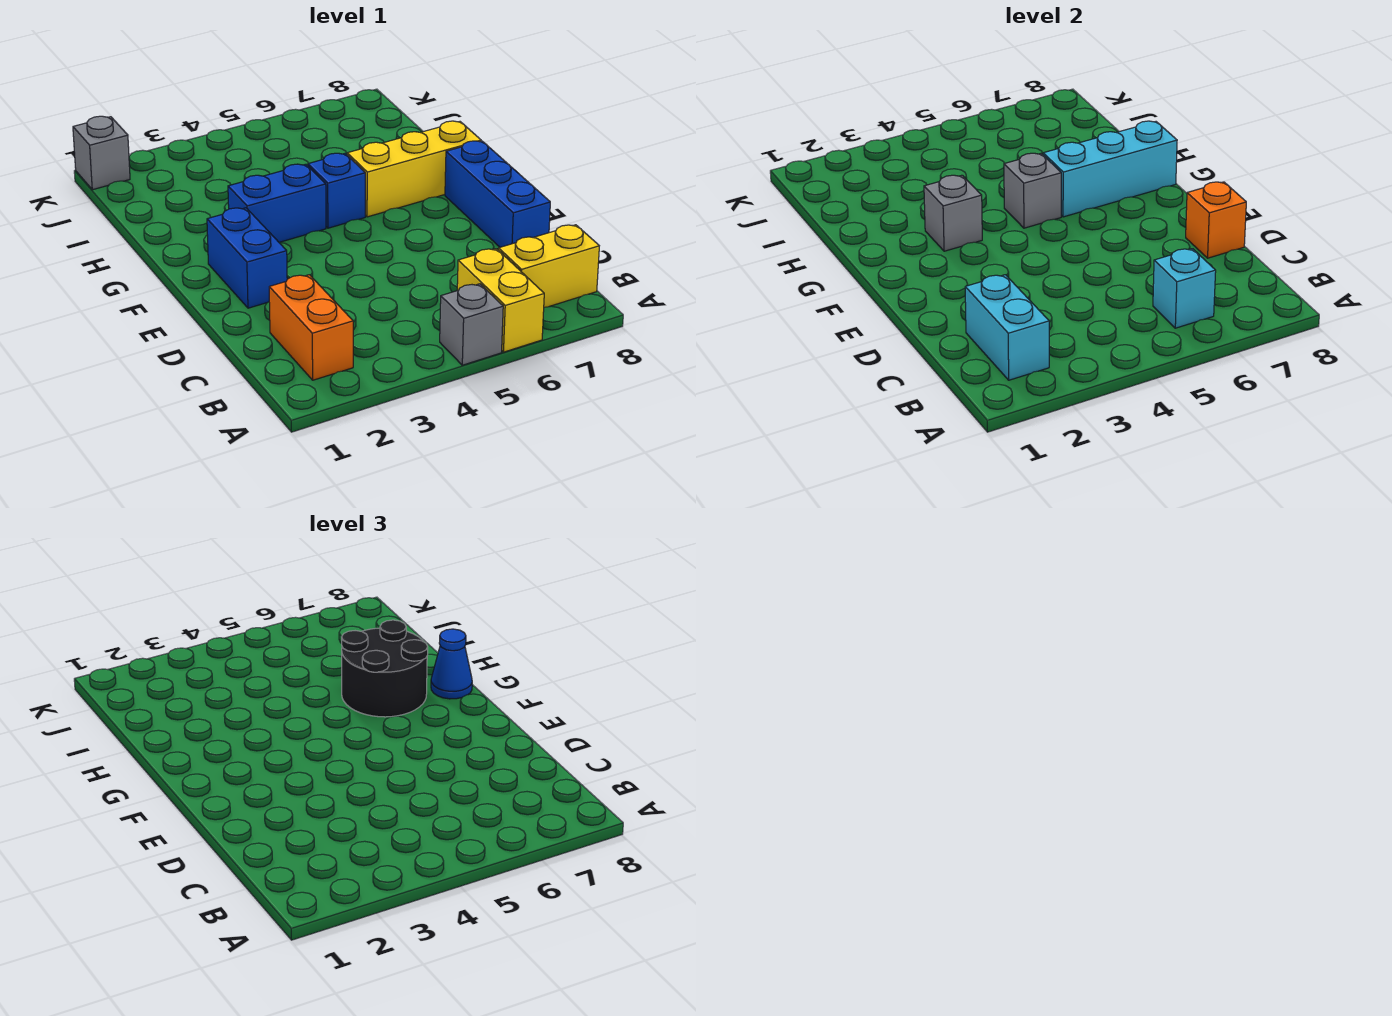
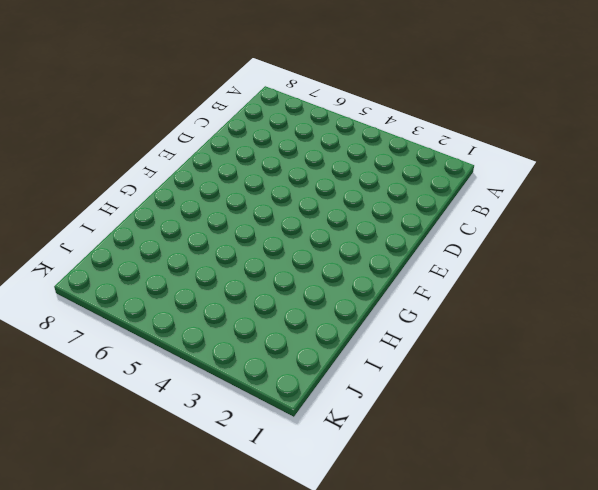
none -> grey brick A5 level 1
none -> yellow brick A6:B6 level 1
none -> orange brick B2:C2 level 1

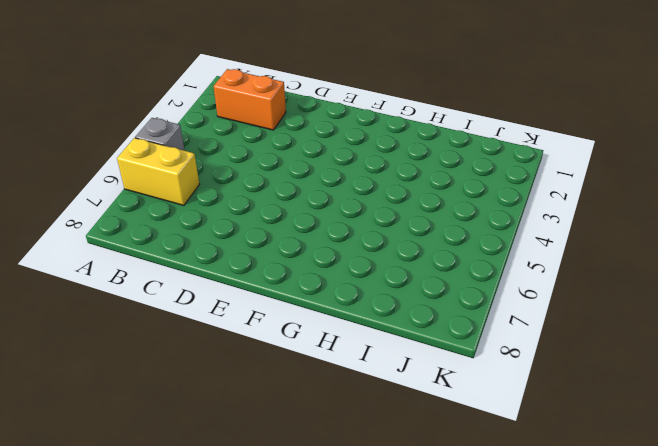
none -> yellow brick B7:B8 level 1
none -> blue brick D8:F8 level 1
none -> blue brick E2:F2 level 1

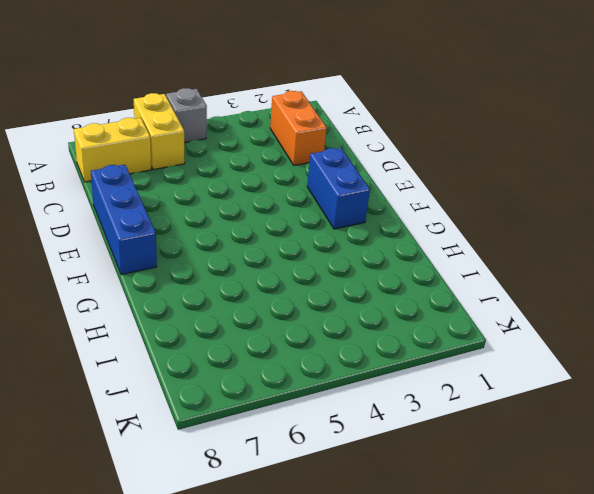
none -> blue brick G3:G4 level 1
none -> blue brick G5 level 1
none -> yellow brick G6:G8 level 1

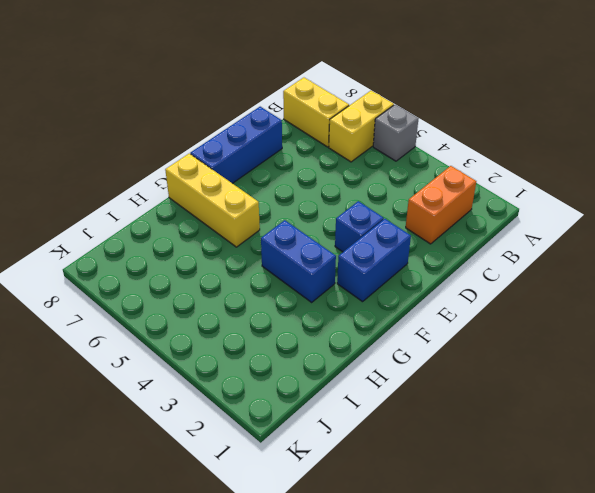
blue brick E3 level 1 -> blue brick G5 level 1
none -> grey brick K1 level 1
none -> cyan brick B2:C2 level 2
none -> cyan brick B6 level 2

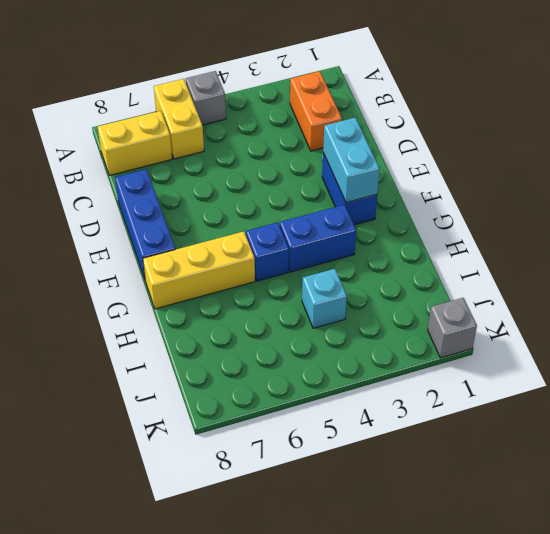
cyan brick E2:F2 level 2 -> cyan brick B2:C2 level 2
cyan brick I4 level 1 -> cyan brick B6 level 2
none -> orange brick D8 level 2
none -> grey brick G3 level 2
none -> grey brick G5 level 2

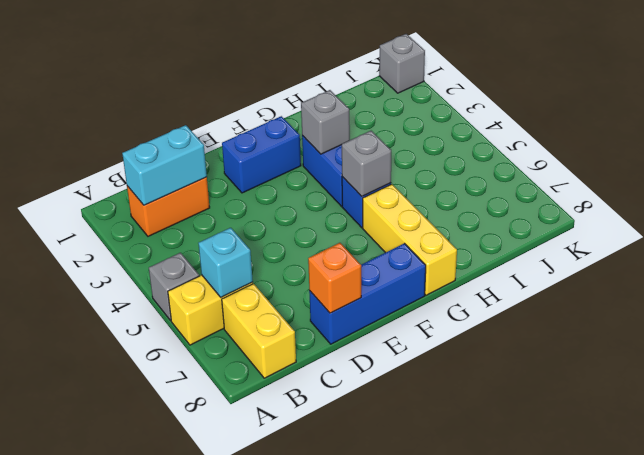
none -> cyan brick G6:G8 level 2
none -> black round brick G6:H7 level 3
none -> blue cone G8 level 3

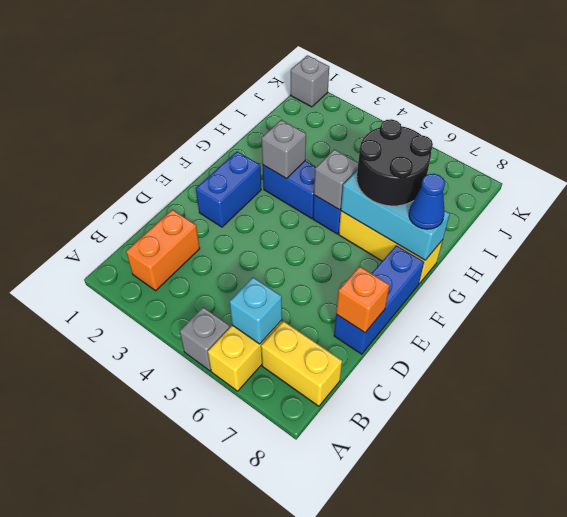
none -> cyan brick B2:C2 level 2

